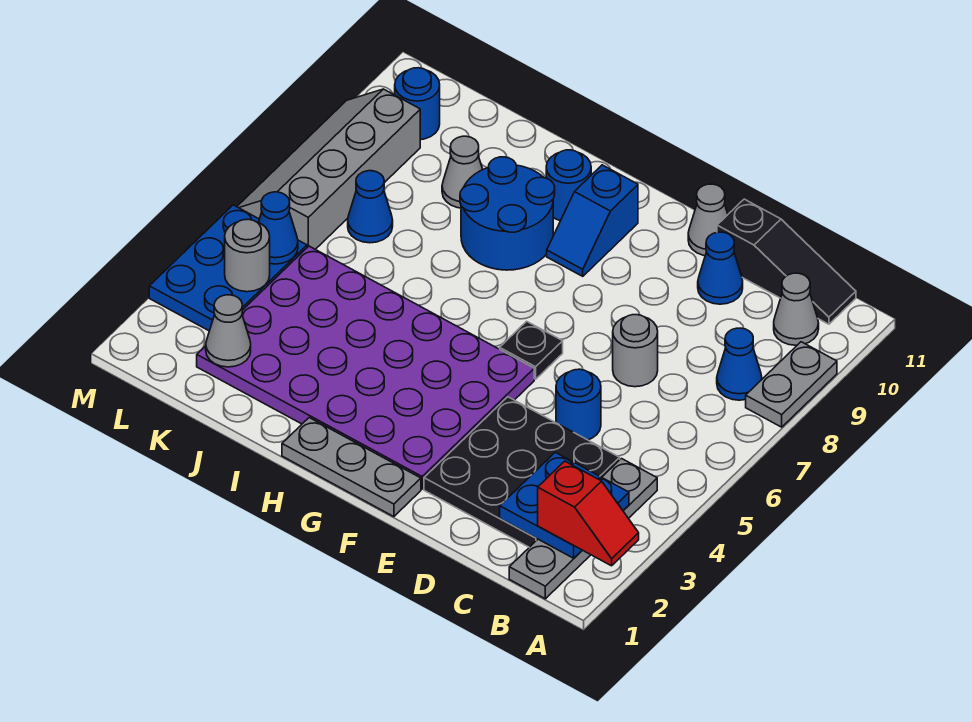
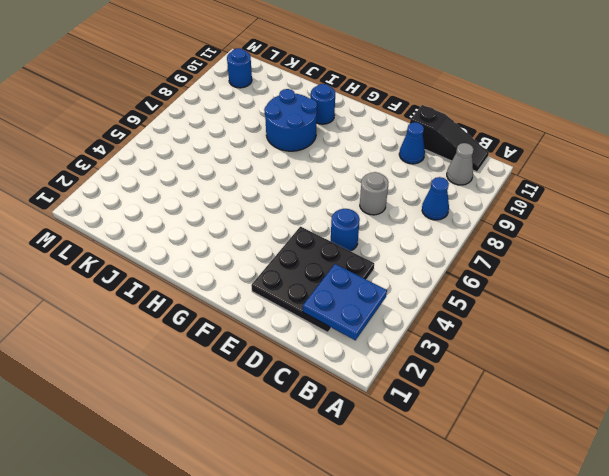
none -> grey plate A8:A9 level 1
none -> grey plate B1:B4 level 1
none -> grey cone E11 level 1

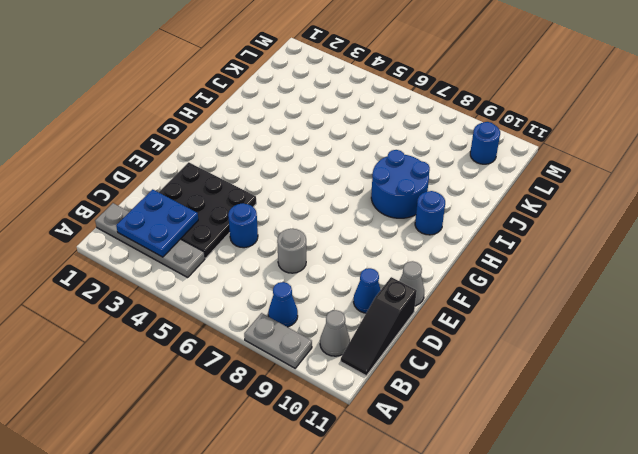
none -> grey plate F1:H1 level 1
none -> purple plate F2:K5 level 1
none -> black plate F6 level 1

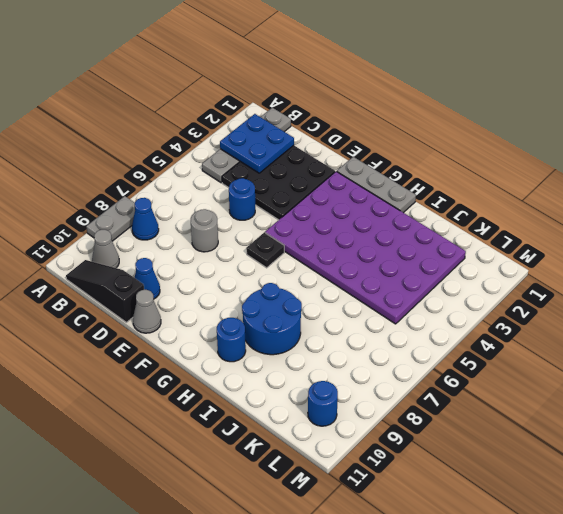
none -> blue slope G9:G10 level 1 top 10
none -> grey cone J9 level 1
none -> blue cone K7 level 1

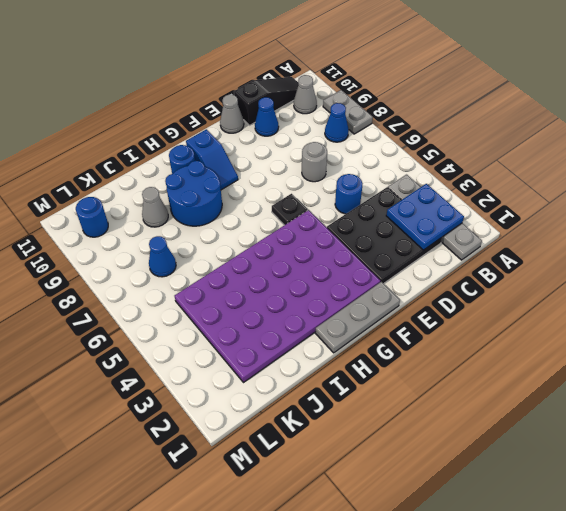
none -> blue plate L3:M5 level 1
none -> grey slope L6:M9 level 1 top L
none -> grey cone K2 level 2

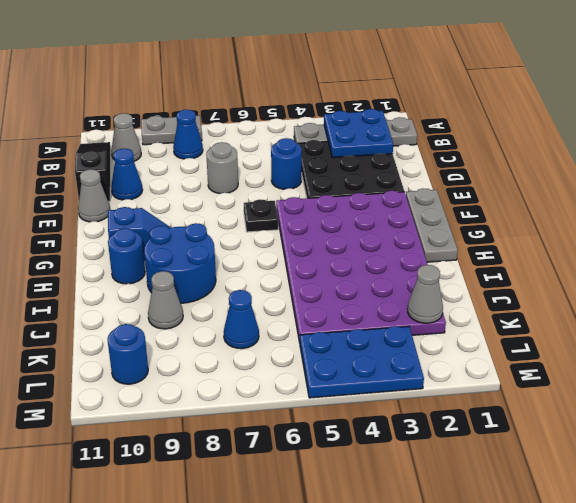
none -> grey slope L6:M9 level 1 top L
none -> grey round brick L4 level 2
none -> blue cone L5 level 2

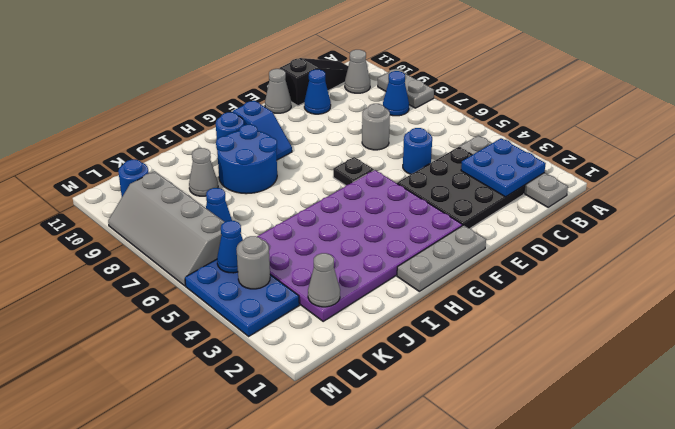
none -> red slope A2:B2 level 3 top B

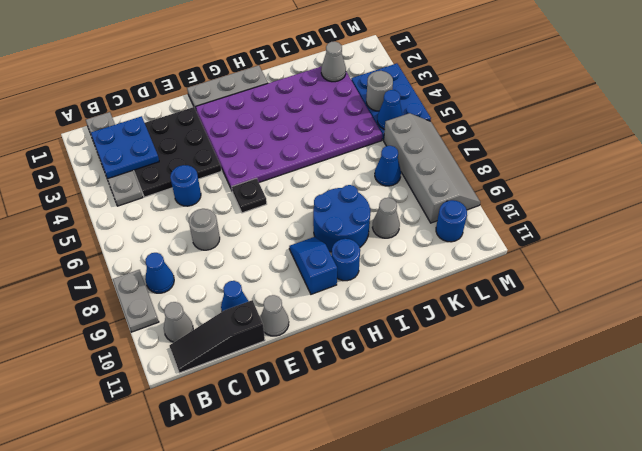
none -> red slope A2:B2 level 3 top B

